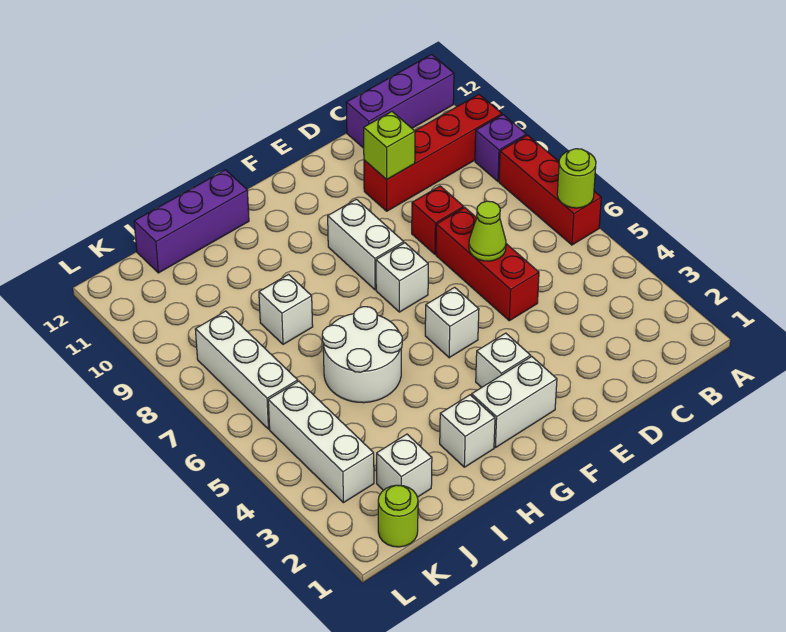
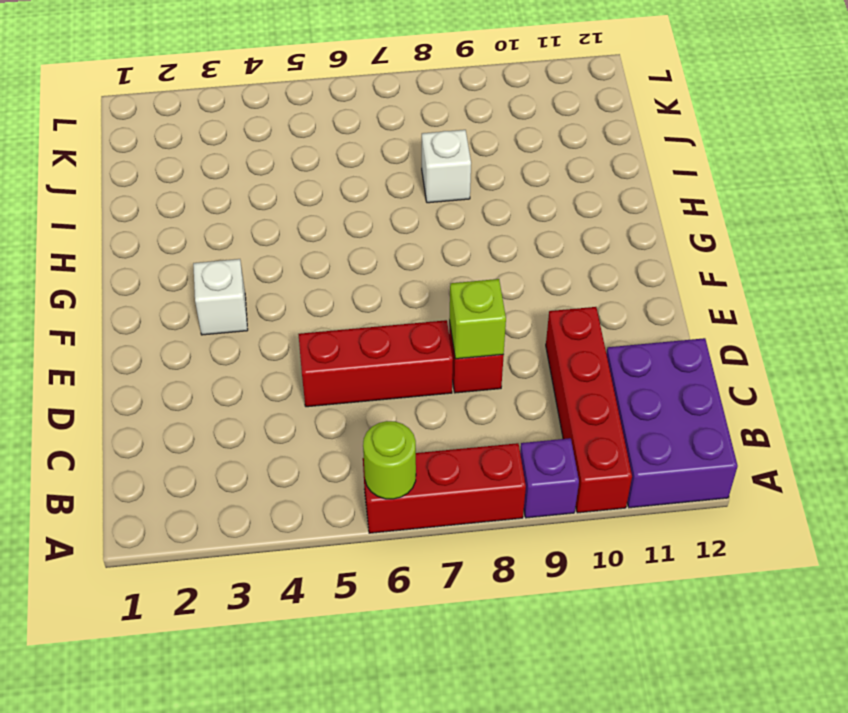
purple brick A11:C12 level 1 -> purple brick A12:C12 level 1
lime brick D8 level 2 -> lime brick D10 level 2
none -> white brick F2:G2 level 1
none -> white brick F5 level 1
none -> white brick F7 level 1

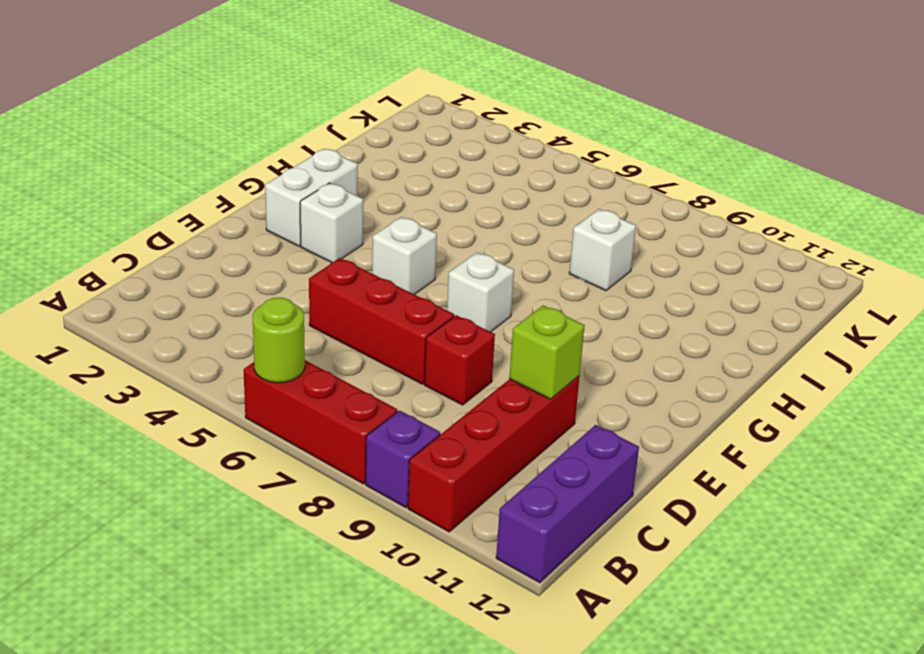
none -> white brick F8:F9 level 1
none -> white brick H2 level 1
none -> white round brick H5:I6 level 1

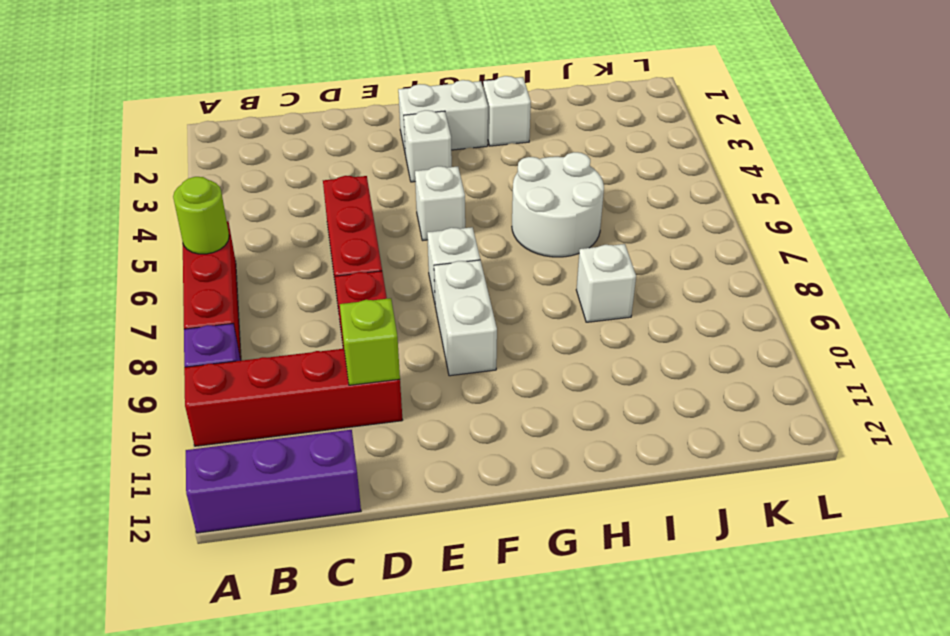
none -> purple brick H12:J12 level 1
none -> white brick J2 level 1
none -> lime round brick K1 level 1

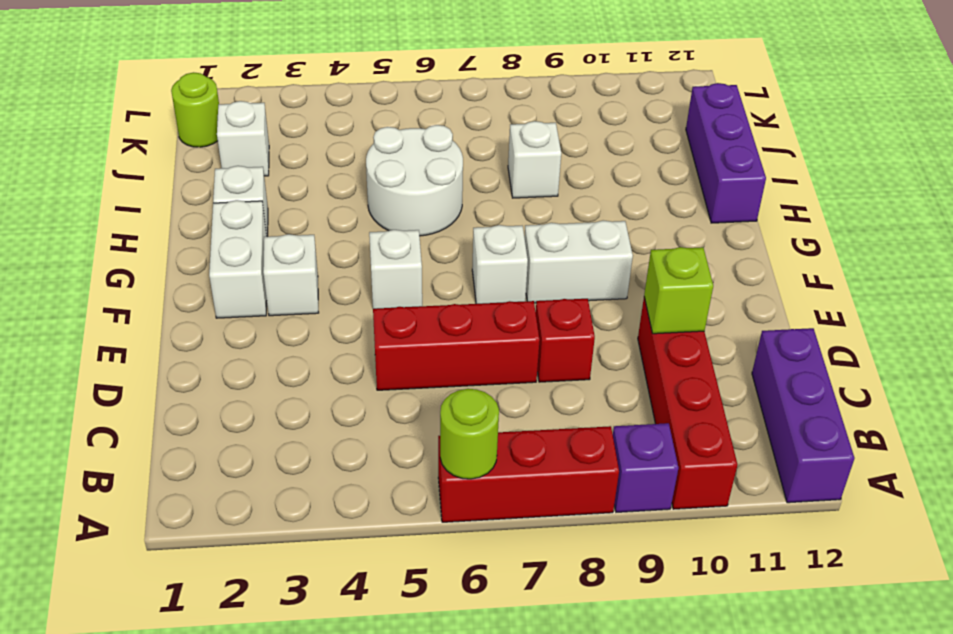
none -> white brick K3:K5 level 1
none -> white brick K6:K8 level 1
none -> lime cone D6 level 2

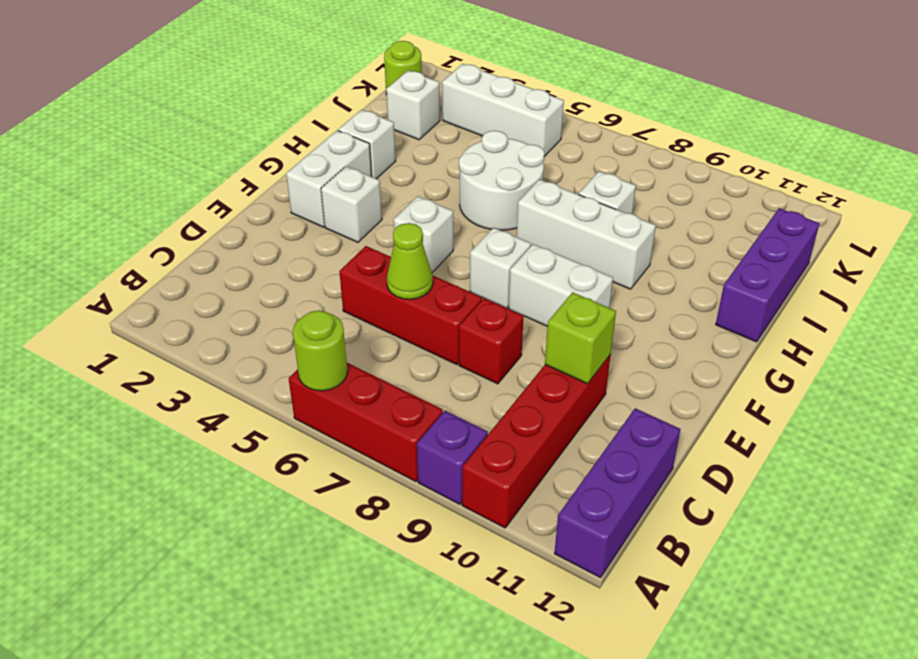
white brick H7:H9 level 1 -> white brick K6:K8 level 1

